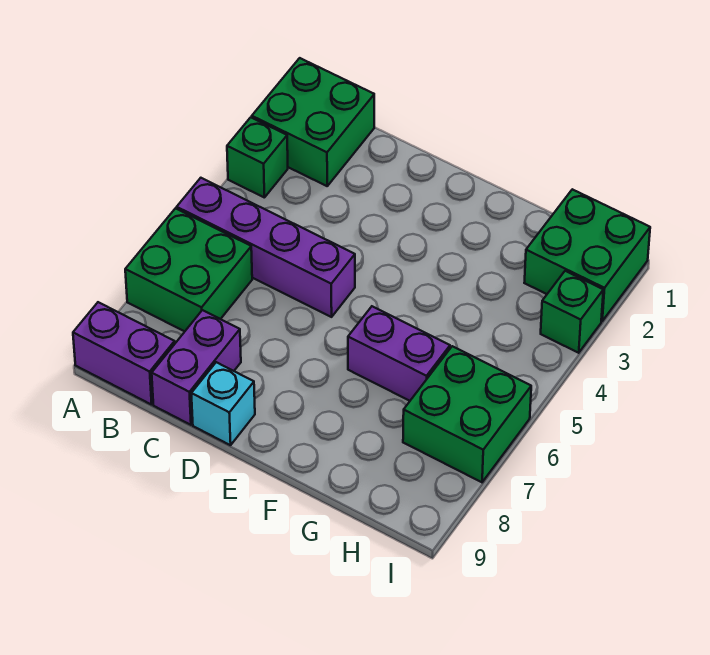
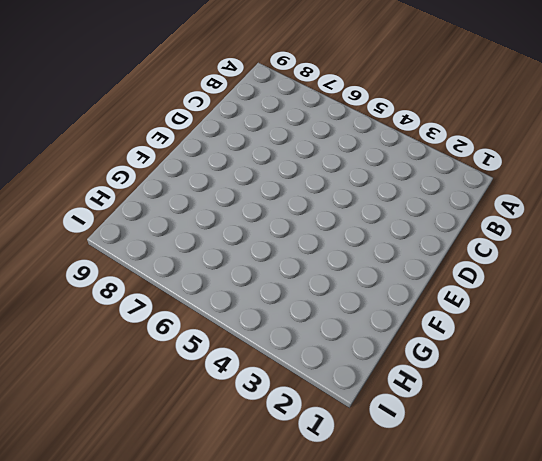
none -> green brick A1:B2 level 1
none -> green brick A3 level 1

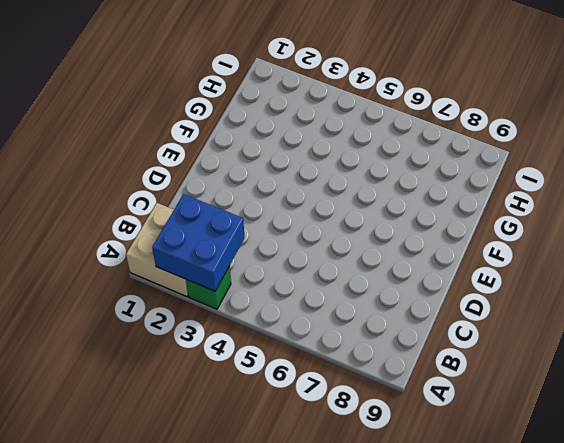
tan brick A1:B2 level 1 -> green brick A1:B2 level 1
blue brick A2:B3 level 2 -> none
none -> purple brick A5:D5 level 1
none -> green brick A6:B7 level 1

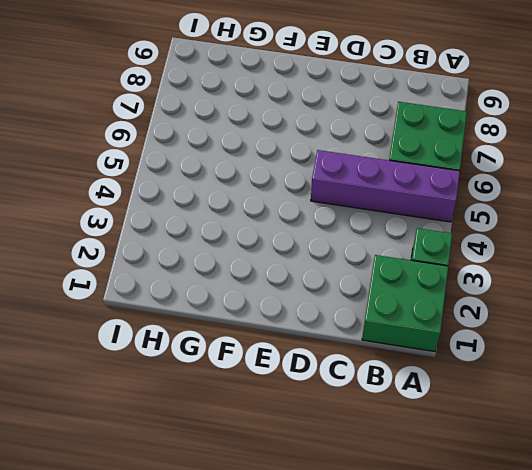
none -> purple brick A9:B9 level 1
none -> purple brick C8:C9 level 1

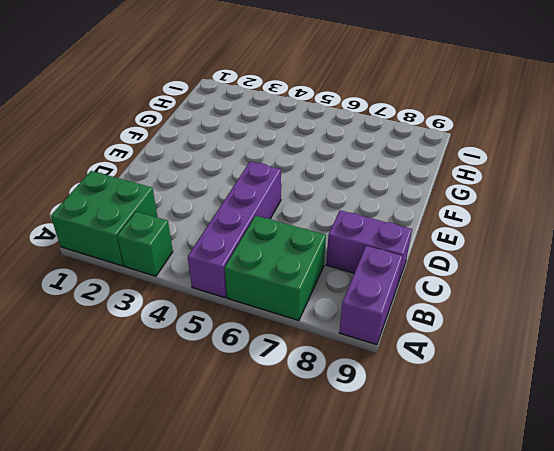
none -> cyan brick D9 level 1
none -> purple brick F6:G6 level 1

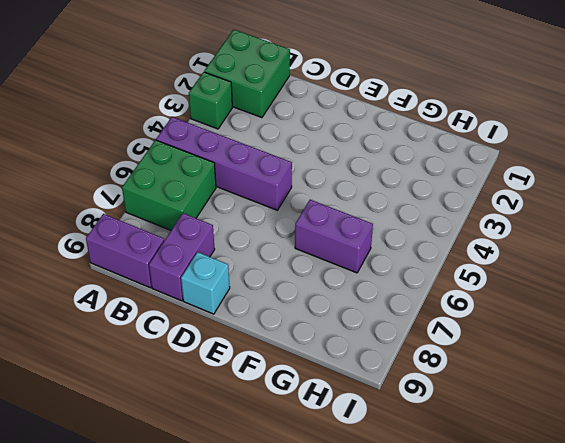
none -> green brick H1:I2 level 1
none -> green brick H6:I7 level 1

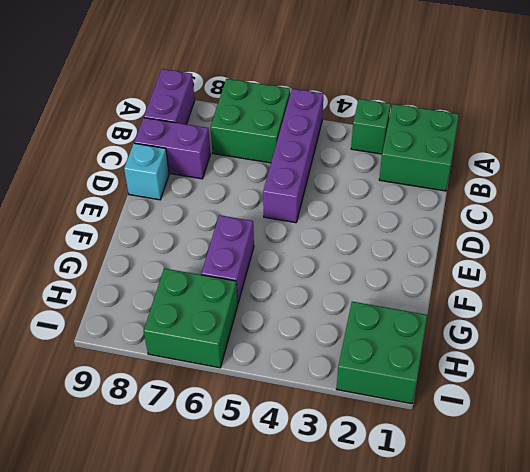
none -> green brick I3 level 1

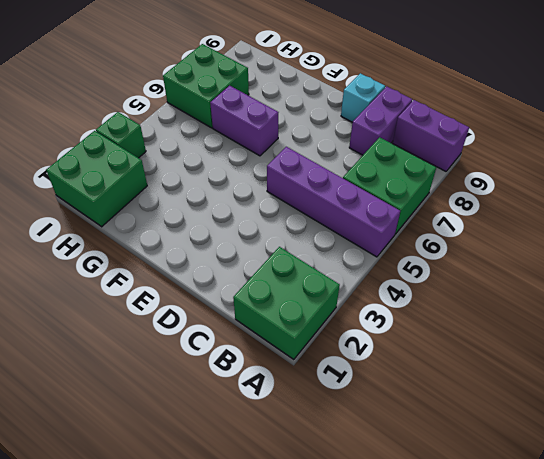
none -> green brick A3 level 1

